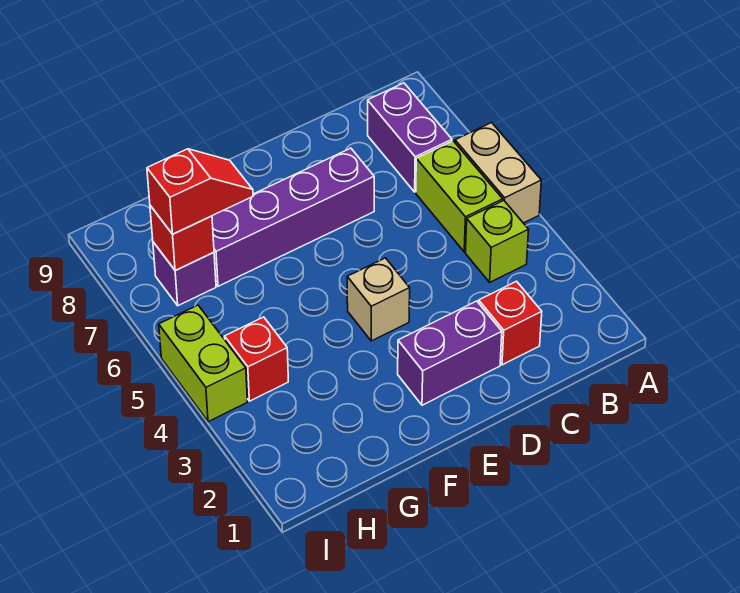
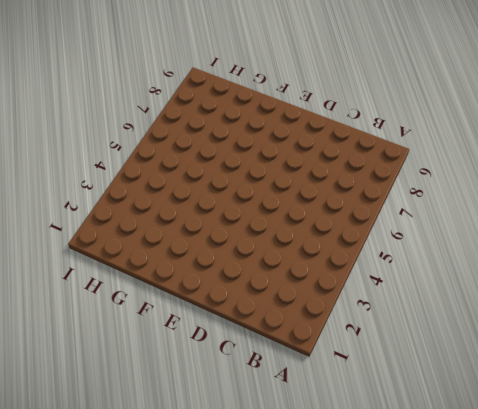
none -> tan brick A5:A6 level 1
none -> lime brick B4 level 1
none -> lime brick B5:B6 level 1

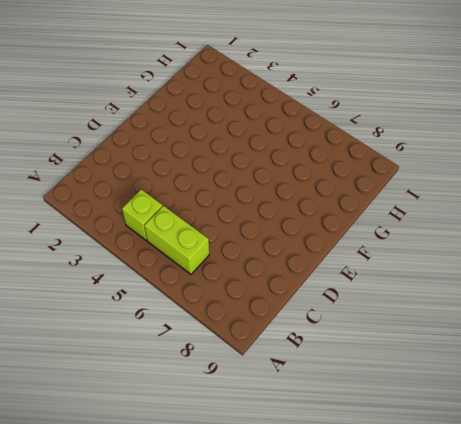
none -> tan brick A5:A6 level 1
none -> purple brick B7:B8 level 1
none -> red brick C2 level 1

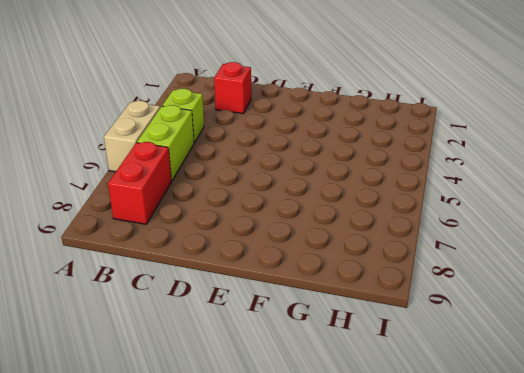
red brick B7:B8 level 1 -> purple brick B7:B8 level 1
none -> purple brick D2:E2 level 1
none -> purple brick D7:G7 level 1
none -> tan brick E4 level 1

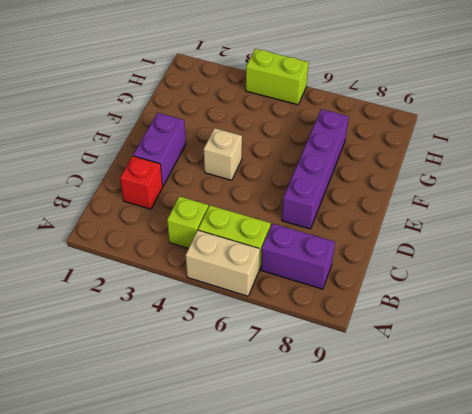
none -> red brick H4 level 1
none -> purple brick H7 level 1
none -> red brick H7 level 2

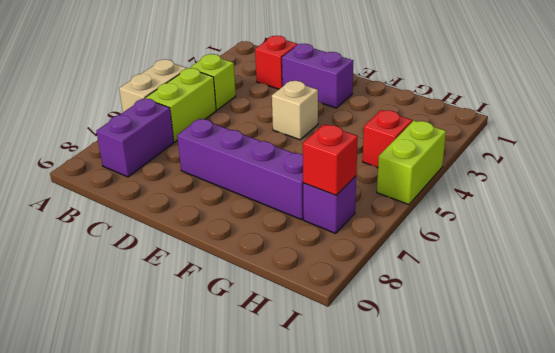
none -> red slope G7:H7 level 3 top H

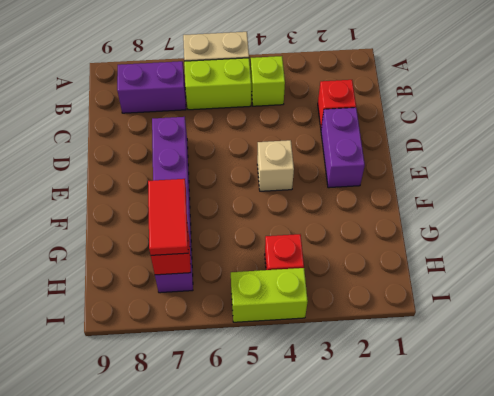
red tile G7:H7 level 3 -> red slope G7:H7 level 3 top H

